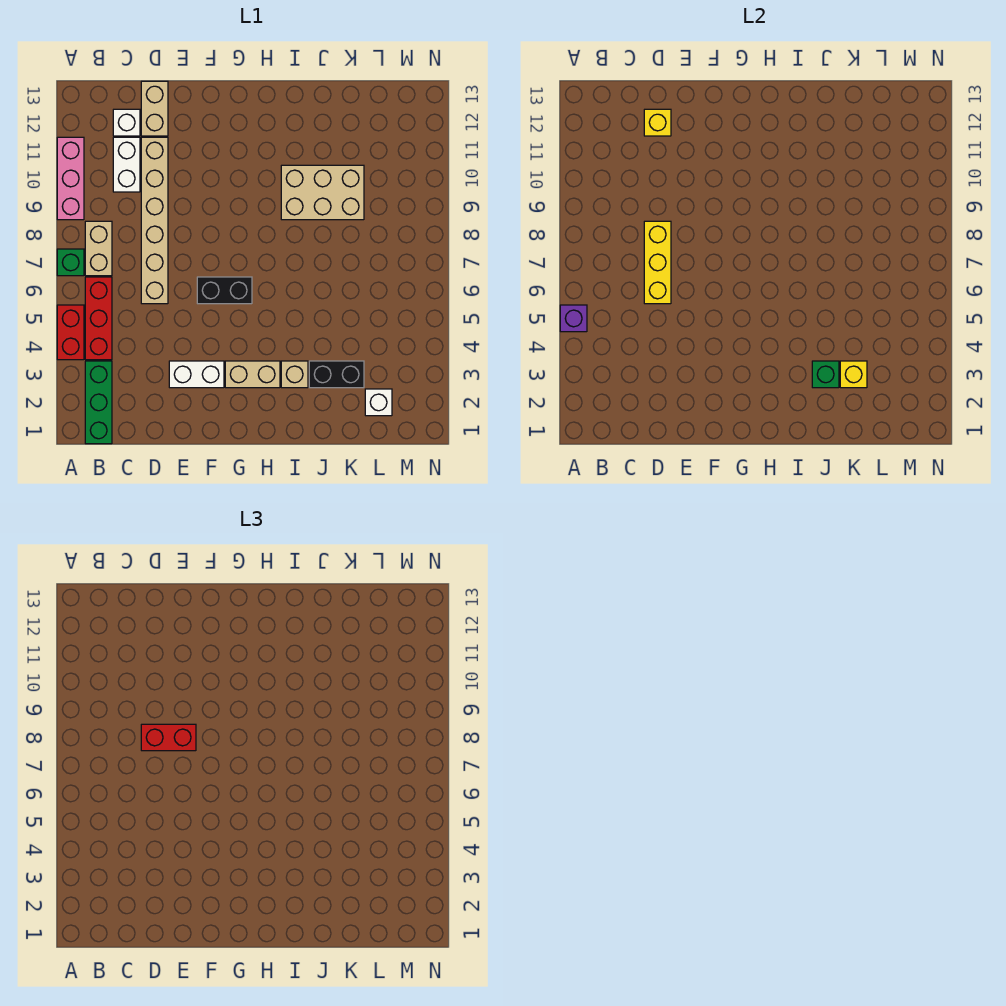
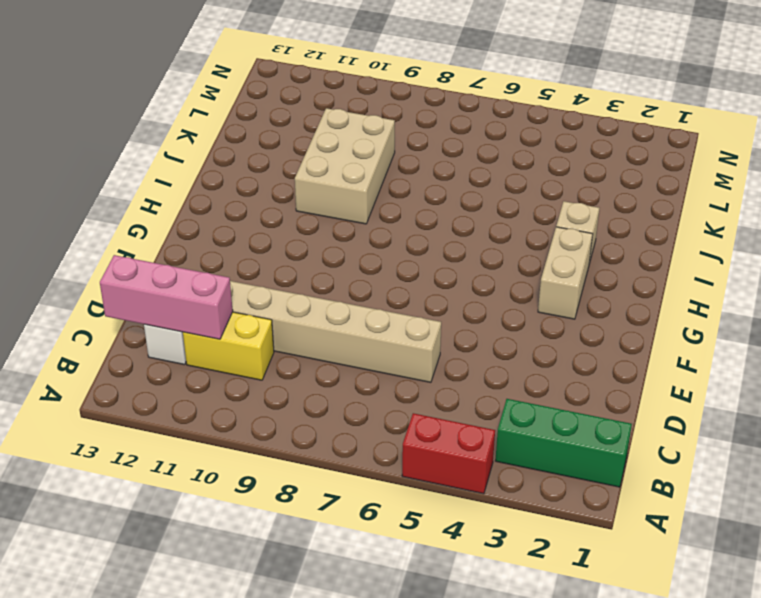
yellow brick C10:C11 level 1 -> white brick C10:C11 level 1
pink brick C11:C13 level 2 -> pink brick A9:A11 level 1
none -> green brick A7 level 1
none -> red brick B4:B6 level 1
none -> tan brick B7:B8 level 1

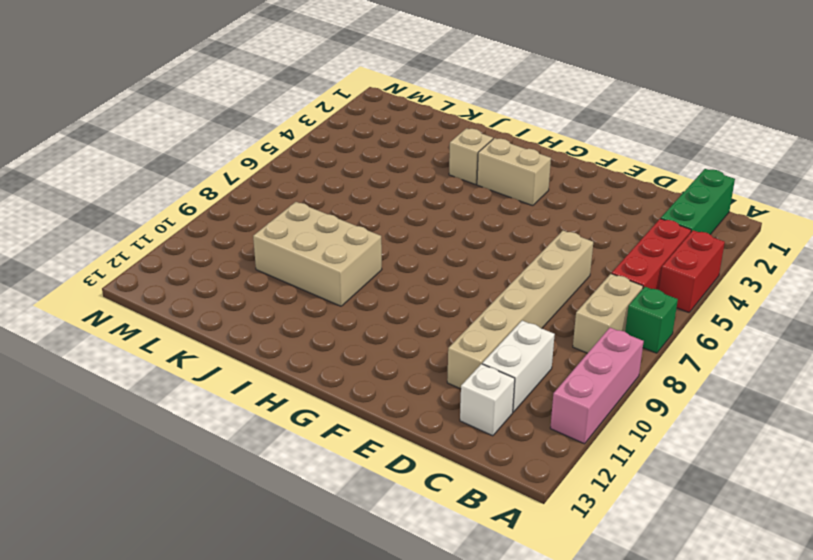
none -> tan brick D12:D13 level 1
none -> white brick E3:F3 level 1
none -> black brick F6:G6 level 1

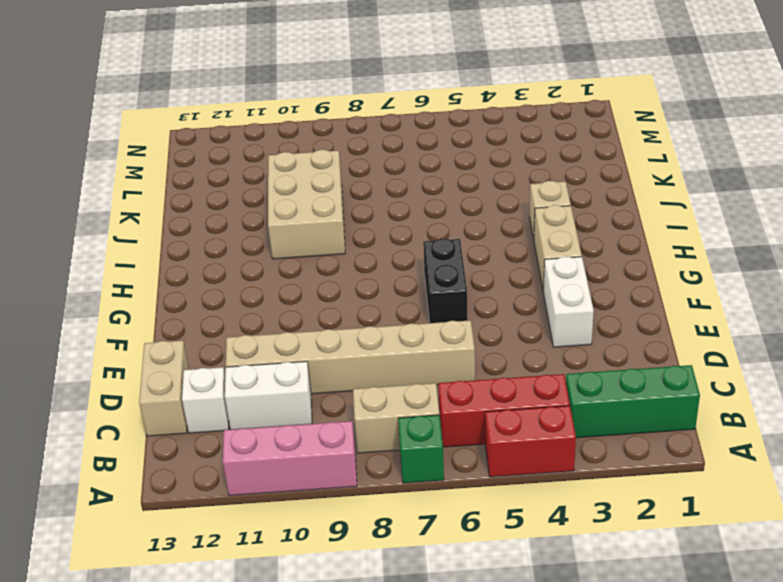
tan brick C13:D13 level 1 -> tan brick D12:D13 level 1
none -> black brick J3:K3 level 1
none -> white brick L2 level 1
none -> purple brick A5 level 2

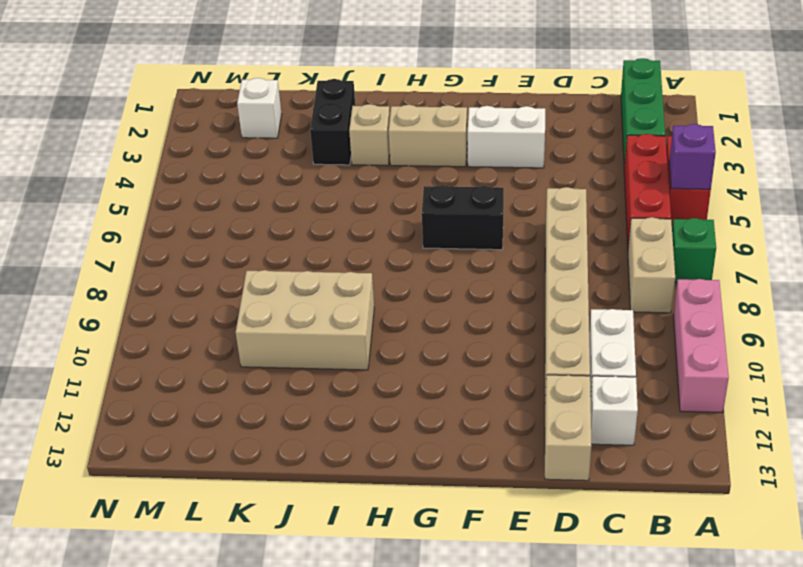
black brick J2:J3 level 1 -> black brick J3:K3 level 1
none -> yellow brick D6:D8 level 2
none -> yellow brick D12 level 2
none -> green brick J3 level 2

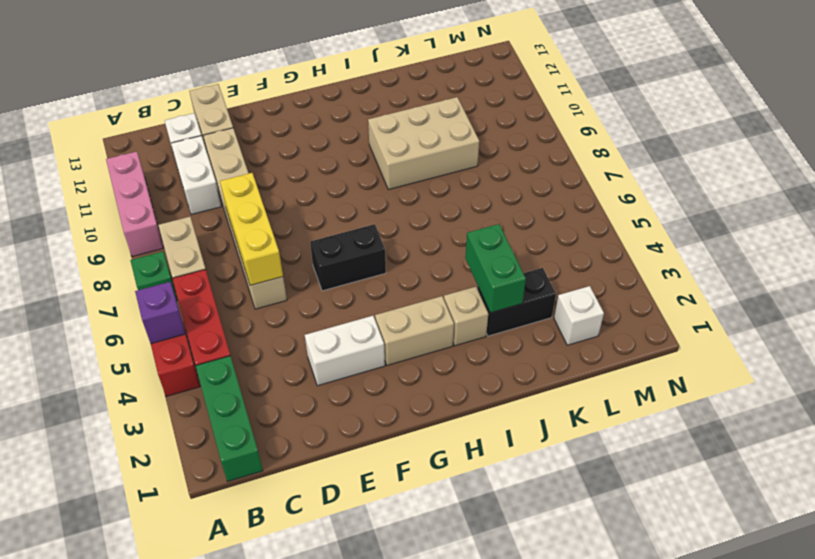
green brick J3:J4 level 2 -> green brick J3 level 2
none -> yellow brick D12 level 2
none -> yellow brick K3 level 2
none -> red brick D8:E8 level 3

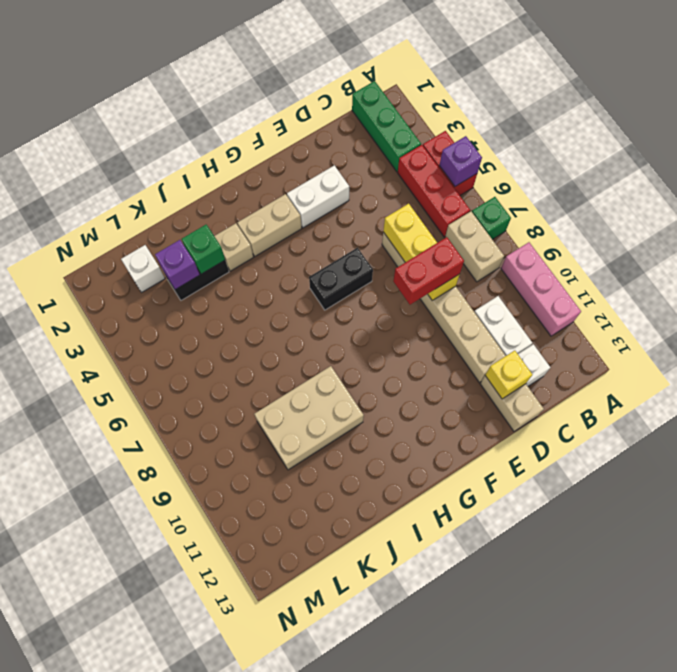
purple brick K3 level 2 -> yellow brick K3 level 2

